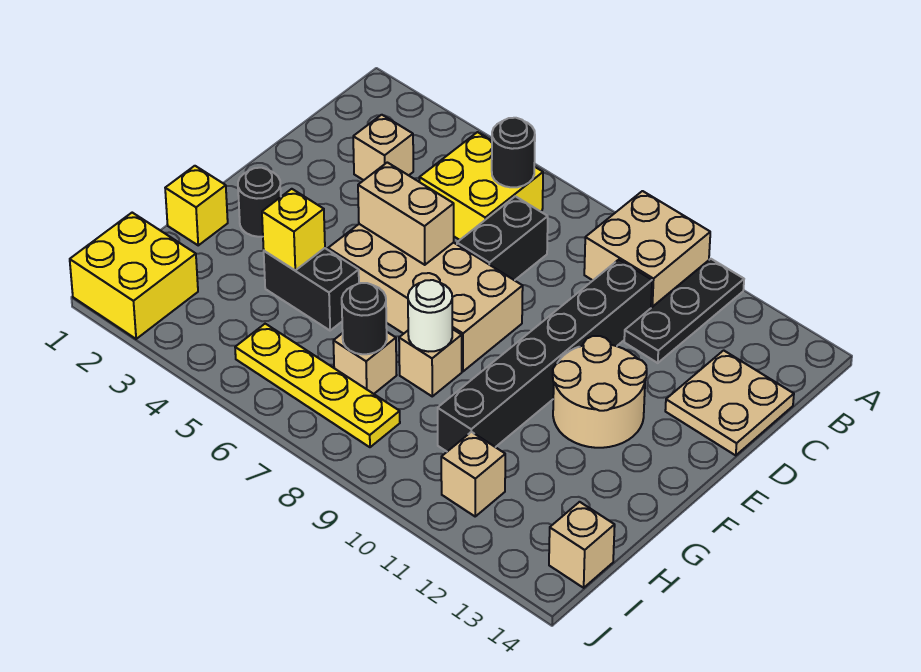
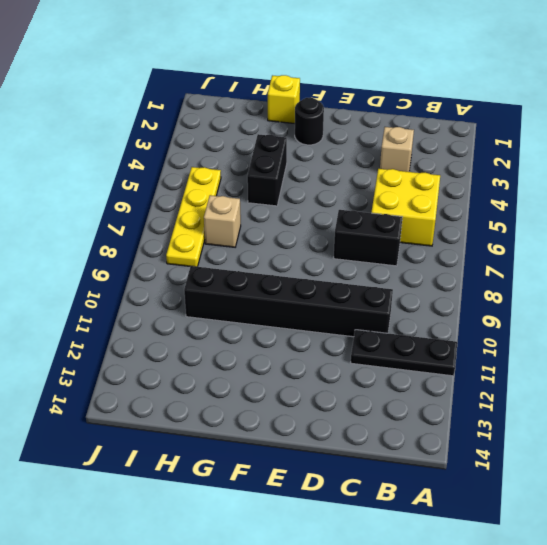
none -> tan brick A9:B10 level 1
none -> tan plate C13:D14 level 1
none -> tan brick E5:F8 level 1

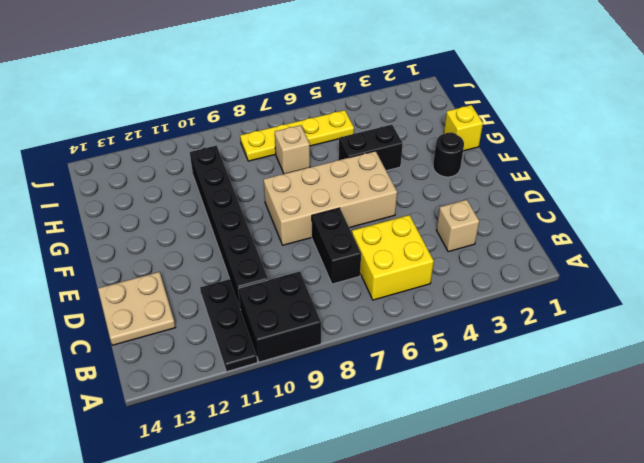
black brick A9:B10 level 1 -> tan brick A9:B10 level 1
none -> tan round brick E11:F12 level 1
none -> tan brick G8 level 1
none -> yellow brick I1:J2 level 1

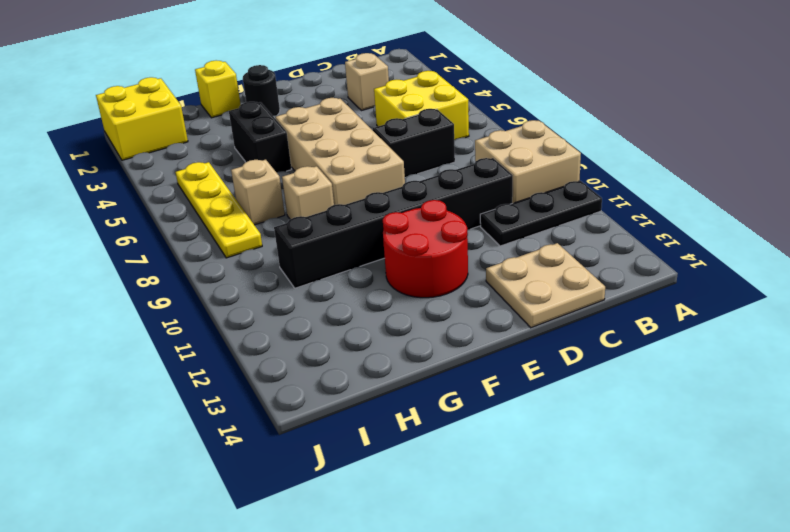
red round brick E11:F12 level 1 -> tan round brick E11:F12 level 1
none -> tan brick I11 level 1
none -> tan brick I14 level 1
none -> black round brick B6 level 2

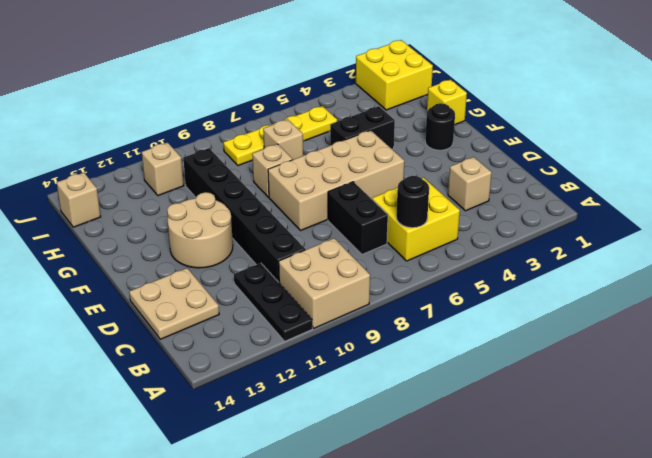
none -> tan brick E5:E6 level 2
none -> yellow brick G4 level 2
none -> white round brick G8 level 2

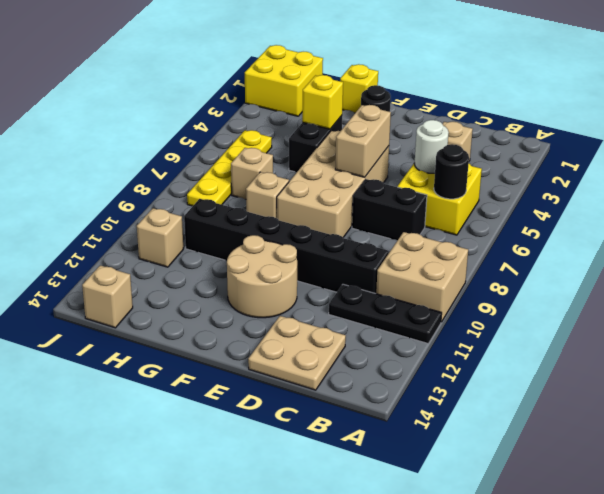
white round brick C5 level 2 -> white round brick G8 level 2
none -> black round brick H7 level 2

